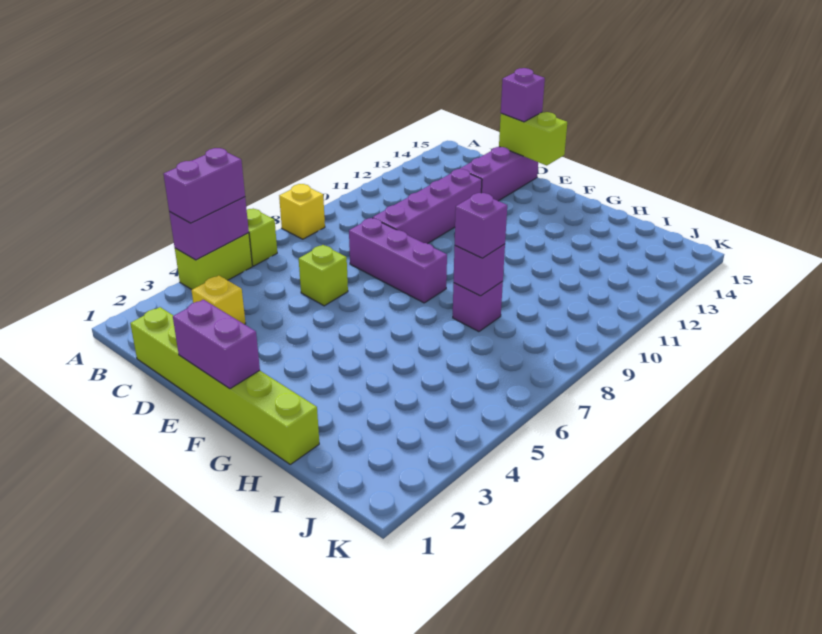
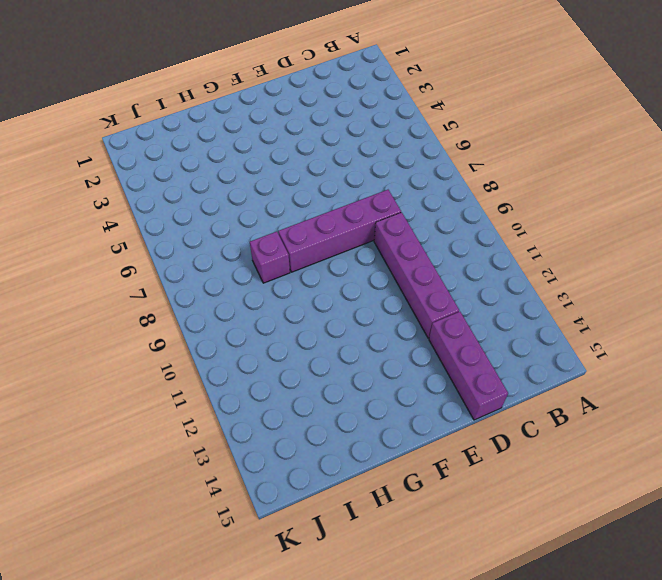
purple brick D8:G8 level 1 -> purple brick D8:F8 level 1
none -> lime brick A4:A5 level 1
none -> lime brick A6 level 1
none -> yellow brick A8 level 1

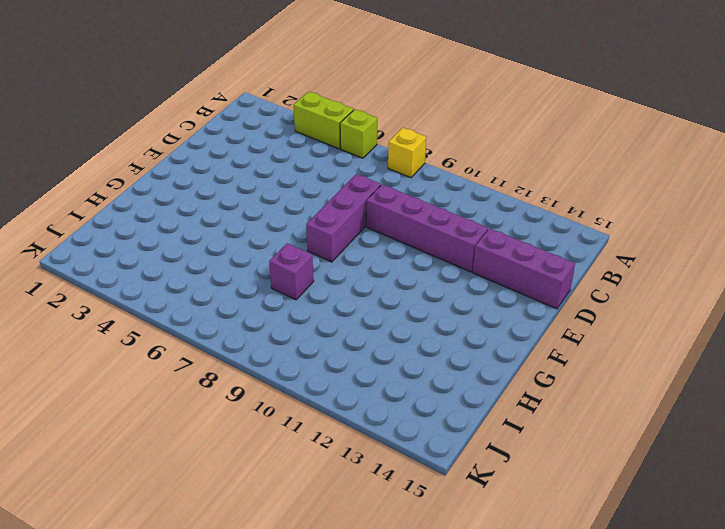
none -> lime brick C1:H1 level 1
none -> yellow brick C3 level 1
none -> lime brick D6 level 1

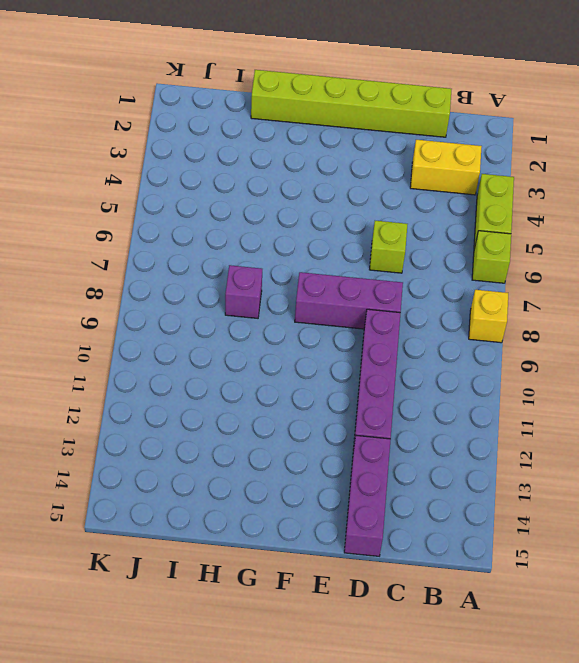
yellow brick B3:C3 level 1 -> yellow brick C3 level 1
none -> purple brick A4:A5 level 2
none -> lime brick D15:E15 level 2
none -> purple brick E1:F1 level 2

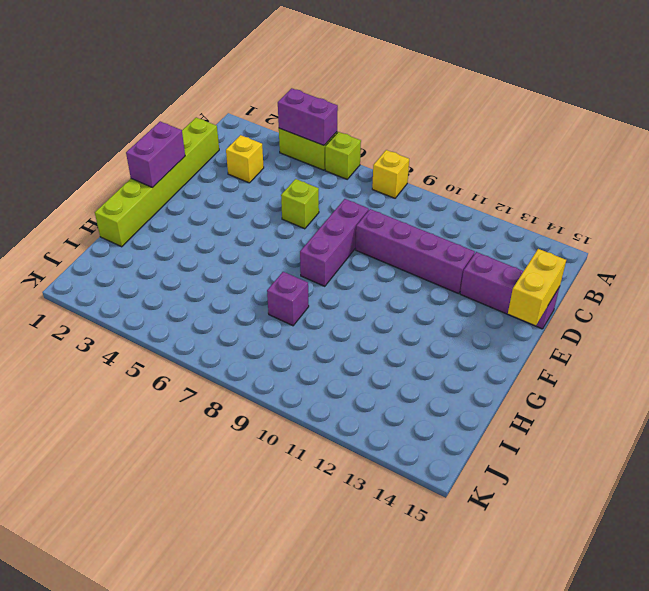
yellow brick D15:E15 level 2 -> lime brick D15:E15 level 2
none -> purple brick H8 level 2
none -> purple brick A4:A5 level 3
none -> purple brick D15 level 3

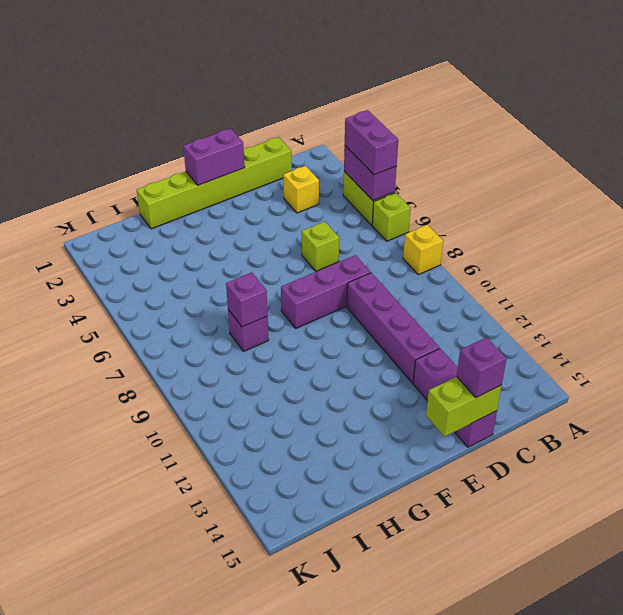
none -> purple brick H8 level 3

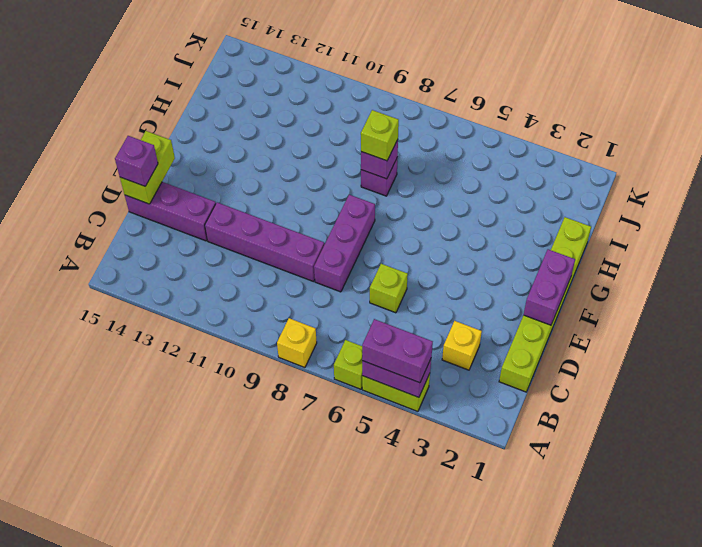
lime brick H8 level 3 -> purple brick H8 level 3

